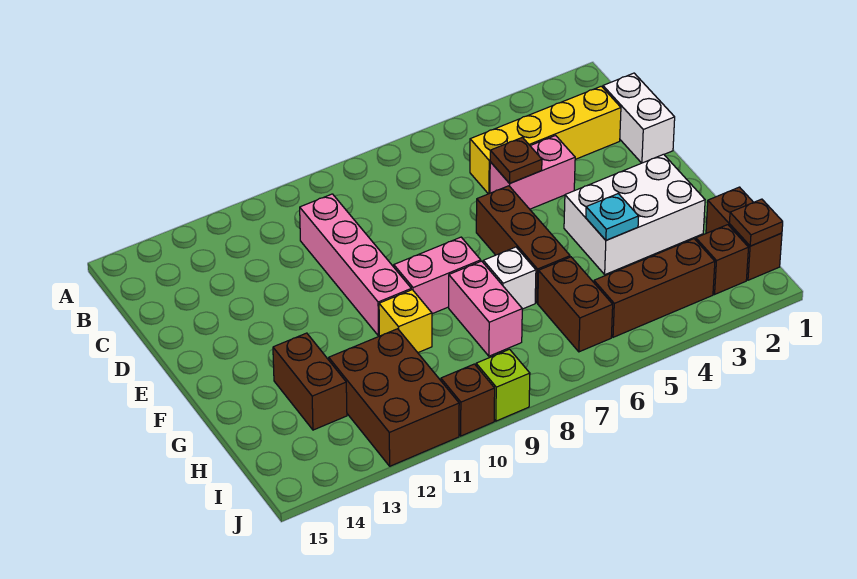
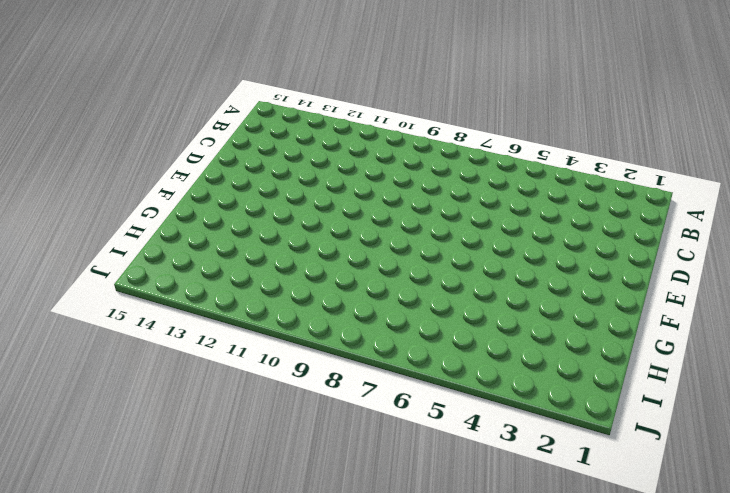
none -> white brick C1:D1 level 1
none -> yellow brick C2:C5 level 1
none -> pink brick C10:F10 level 1

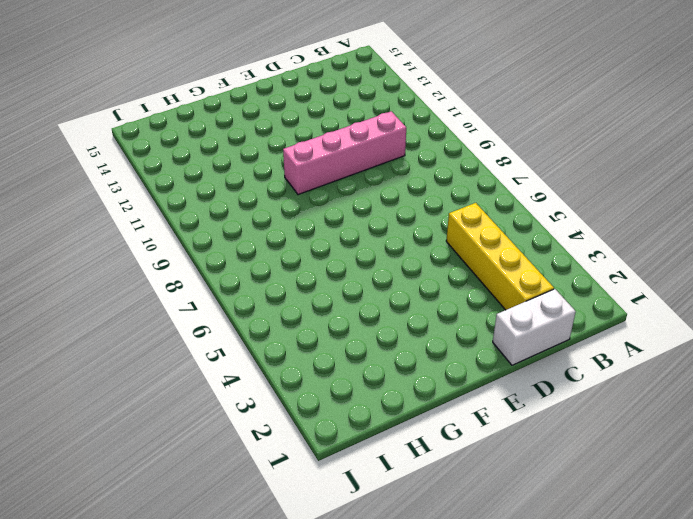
none -> pink brick D4:D5 level 1
none -> brown brick E6:G6 level 1
none -> white brick F2:G4 level 1

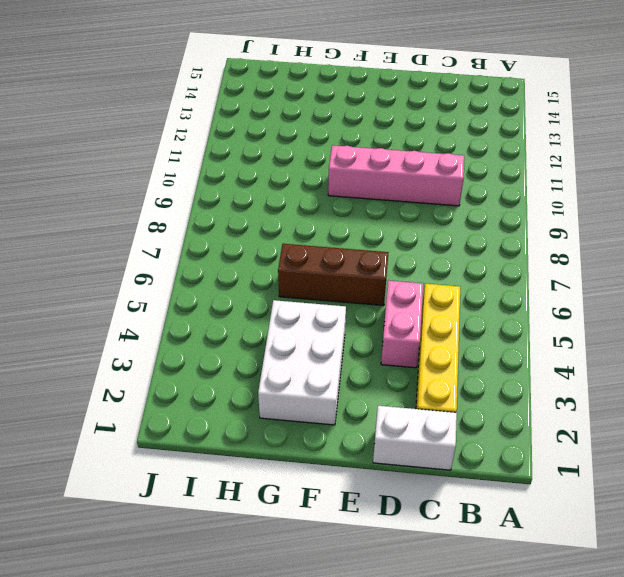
none -> pink brick F8:F9 level 1
none -> white brick G7 level 1
none -> pink brick G8:H8 level 1

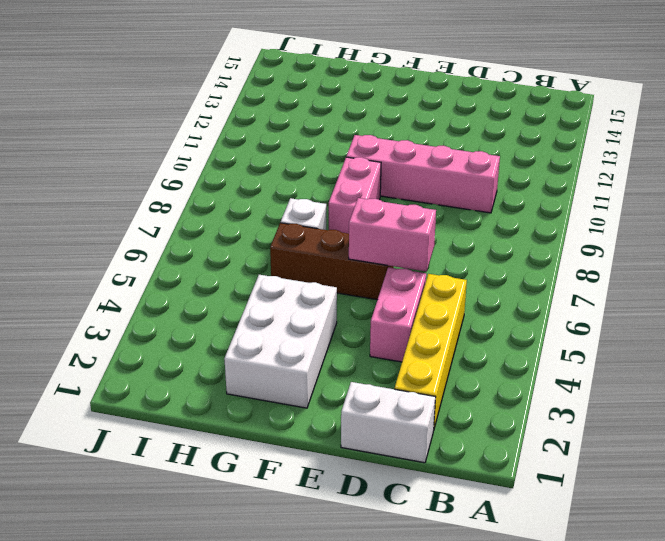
pink brick D6:E6 level 2 -> pink brick G8:H8 level 1
none -> yellow brick G10 level 1
none -> brown brick G13:H13 level 1
none -> brown brick H1:I1 level 1

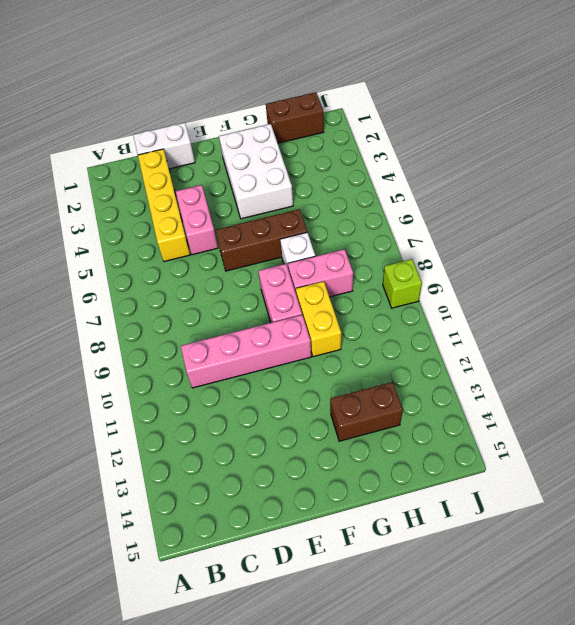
yellow brick G9:G10 level 1 -> yellow brick G10 level 1
none -> brown brick H6:I6 level 1
none -> brown brick H11:J12 level 1
none -> brown brick I2 level 1

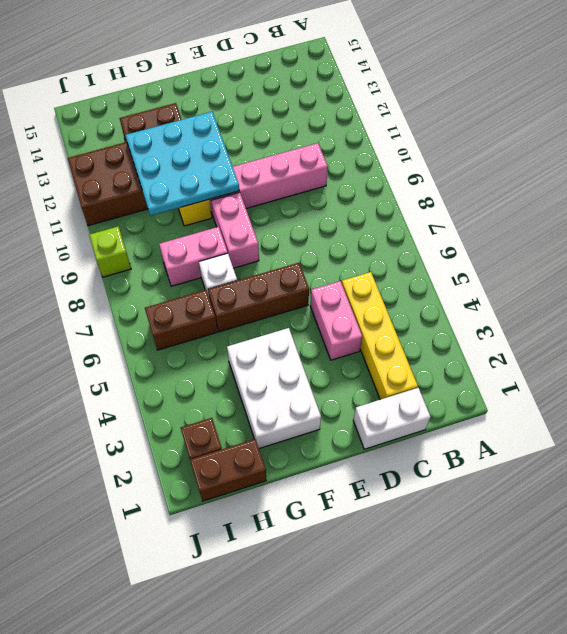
cyan plate F10:H12 level 2 -> none
none -> brown brick I3:I5 level 1
none -> brown brick J10 level 1
none -> brown plate D5 level 2

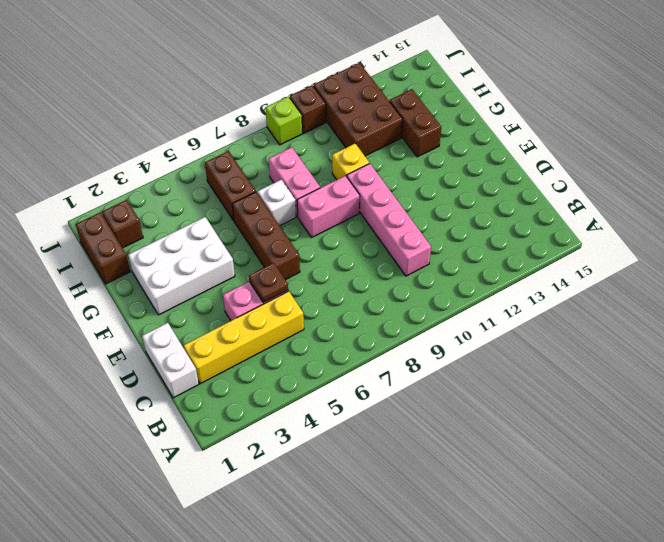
none -> brown brick I3:I5 level 1
none -> cyan plate G4 level 2
none -> brown plate I1 level 2

